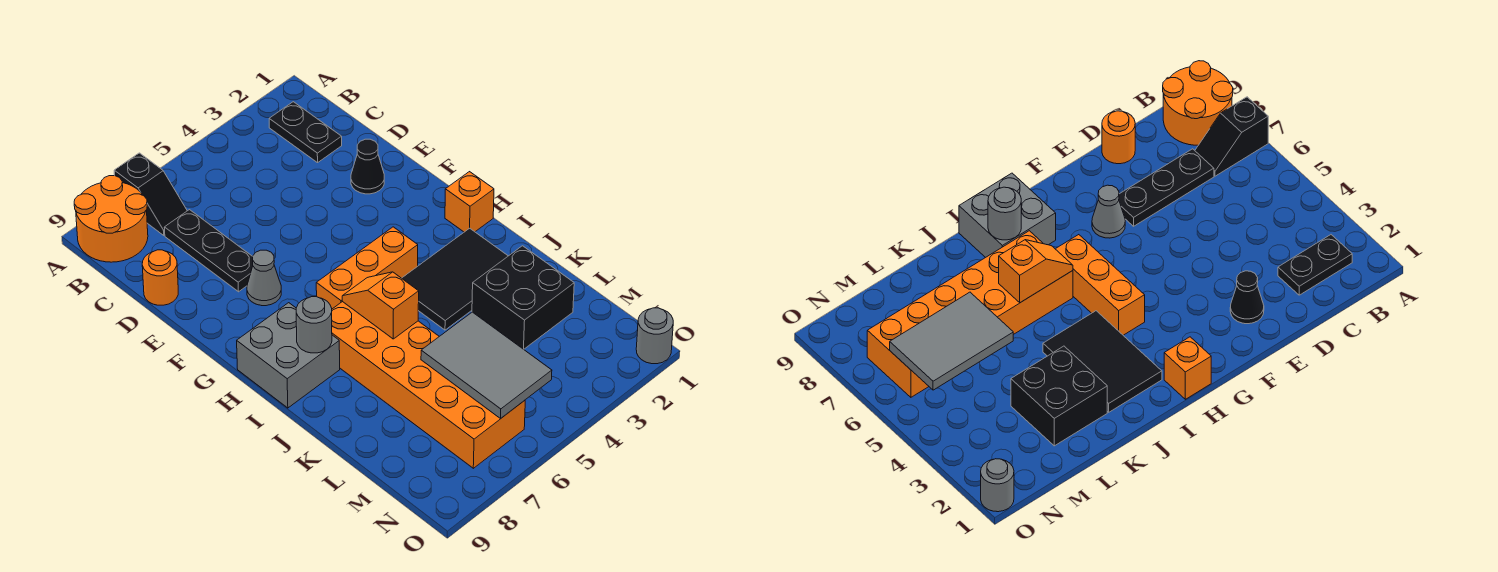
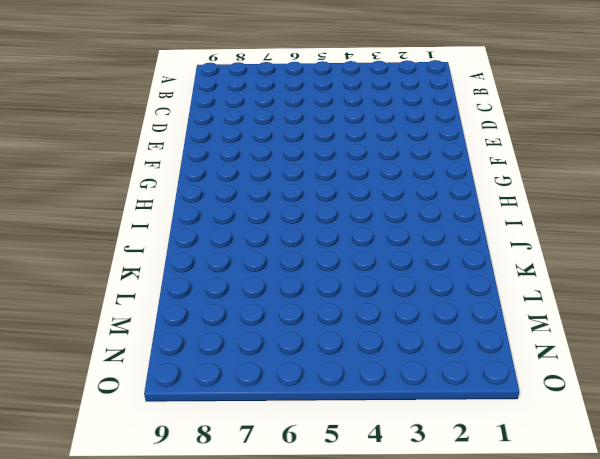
none -> black slope A7:B7 level 1 top A
none -> orange round brick A8:B9 level 1
none -> black plate B2:C2 level 1

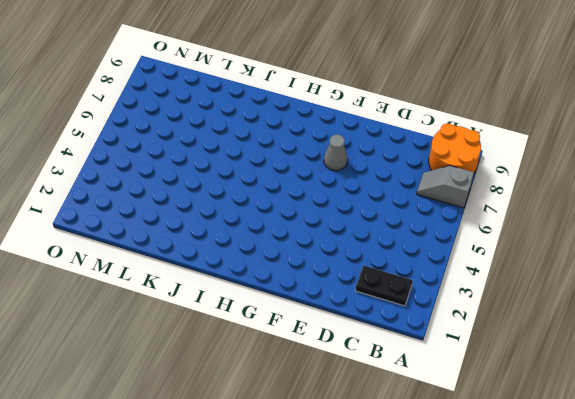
grey slope A7:B7 level 1 top A -> black slope A7:B7 level 1 top A
none -> black plate C7:E7 level 1
none -> orange round brick D9 level 1
none -> black cone E2 level 1

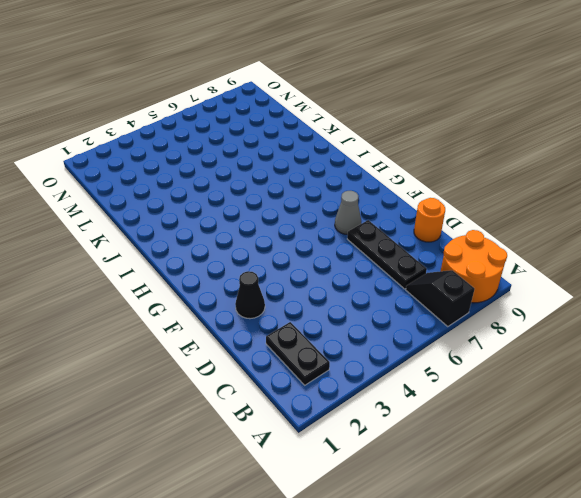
none -> orange brick H1 level 1
none -> orange brick H4:H6 level 1
none -> grey brick H8:I9 level 1

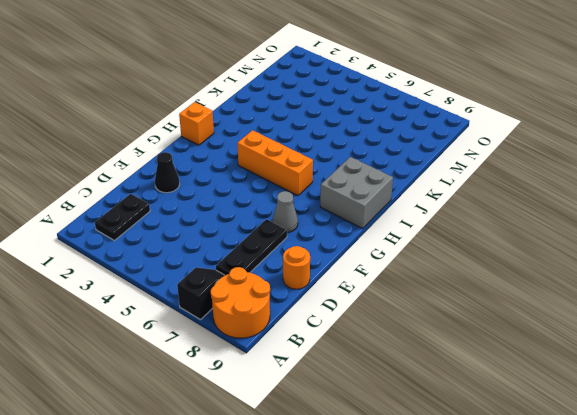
none -> black tile I2:J4 level 1
none -> orange brick I6:N7 level 1
none -> black brick K2:L3 level 1

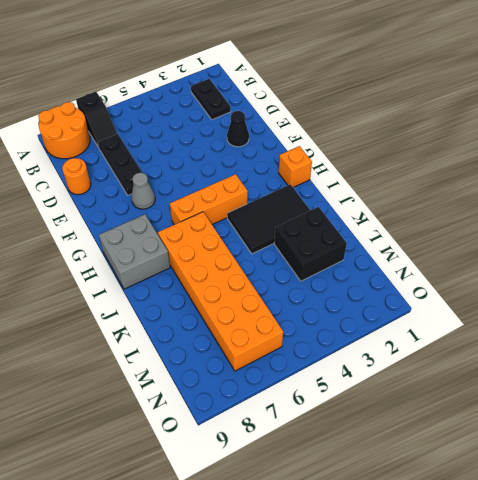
none -> grey round brick O1 level 1
none -> orange slope I6:J6 level 2 top J
none -> grey round brick I8 level 2

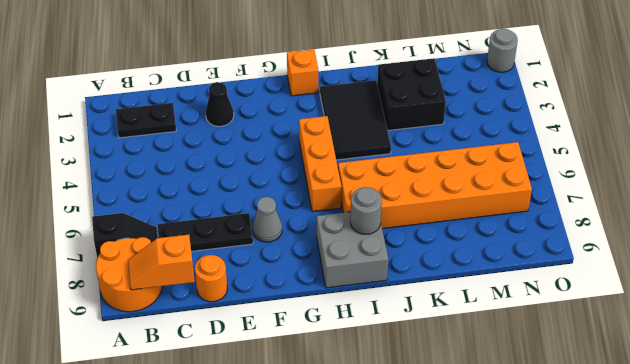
orange slope B9:C9 level 2 top C -> orange slope I6:J6 level 2 top J
none -> grey tile L5:N6 level 2

